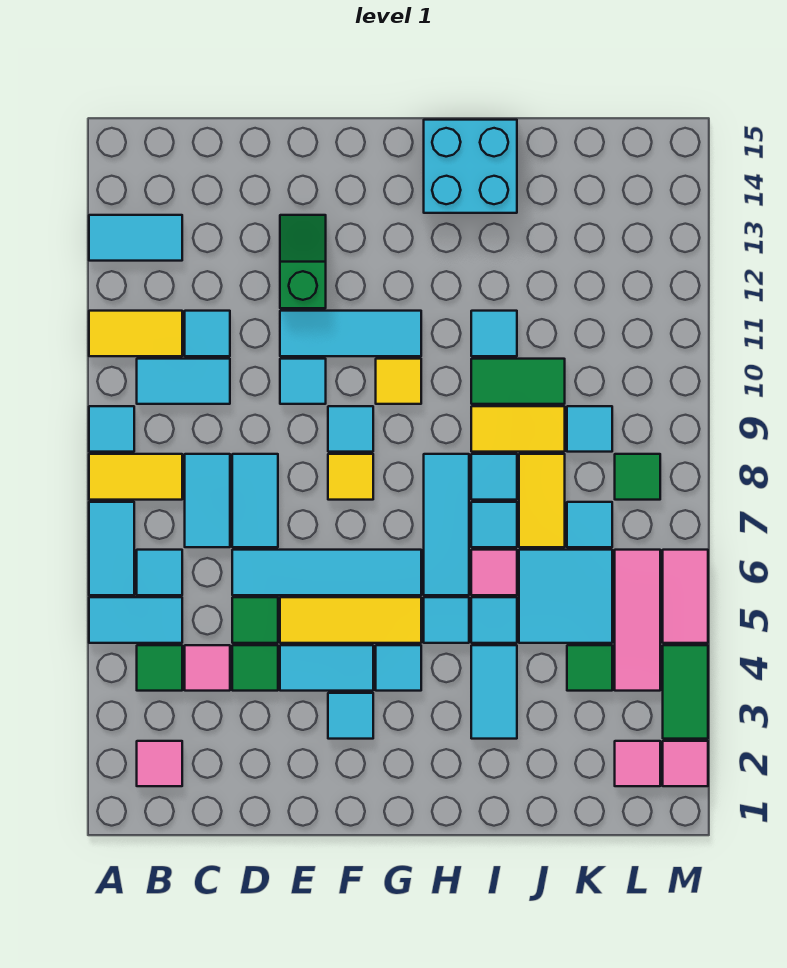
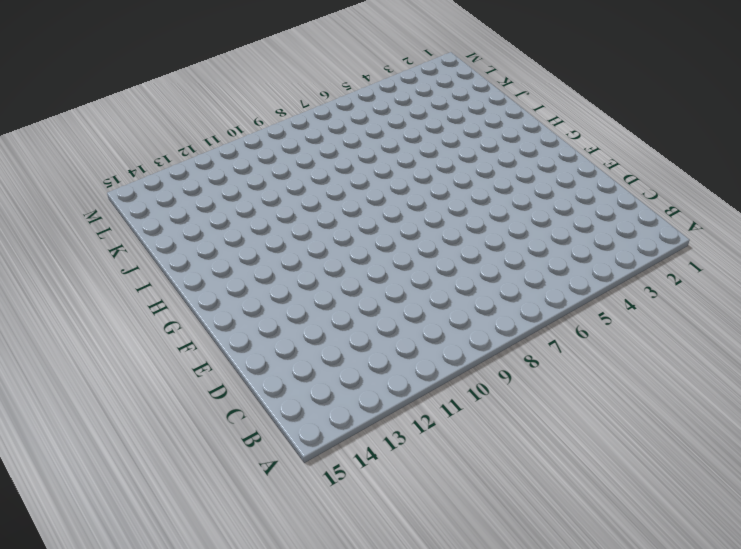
none -> cyan tile A5:B5 level 1
none -> cyan tile A6:A7 level 1
none -> yellow tile A8:B8 level 1
none -> cyan tile A9 level 1

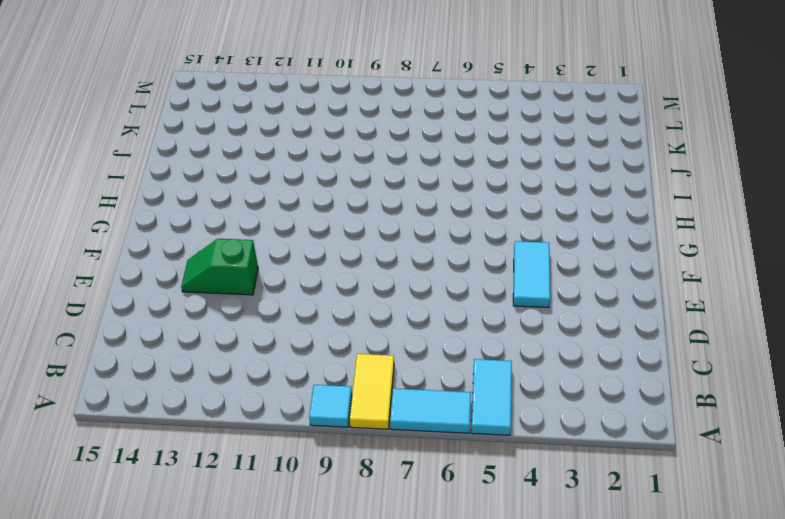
none -> yellow tile A11:B11 level 1
none -> cyan tile A13:B13 level 1
none -> pink tile B2 level 1
none -> green tile B4 level 1

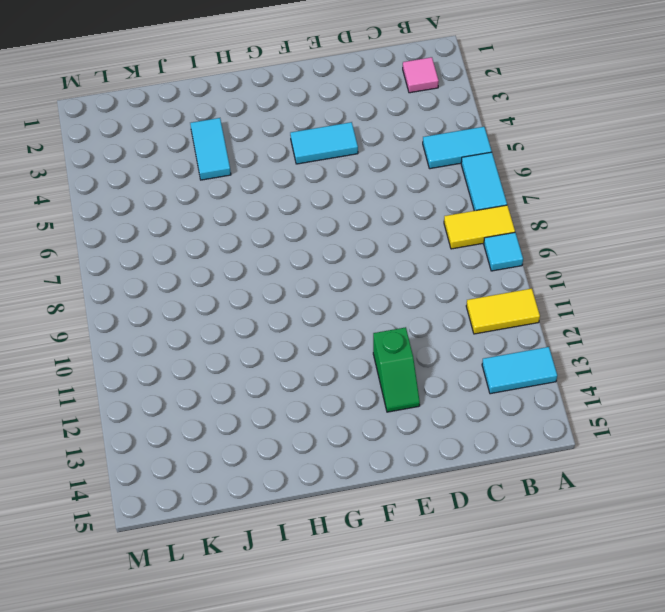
none -> green tile B4 level 1
none -> cyan tile B6 level 1
none -> cyan tile B10:C10 level 1
none -> pink tile C4 level 1

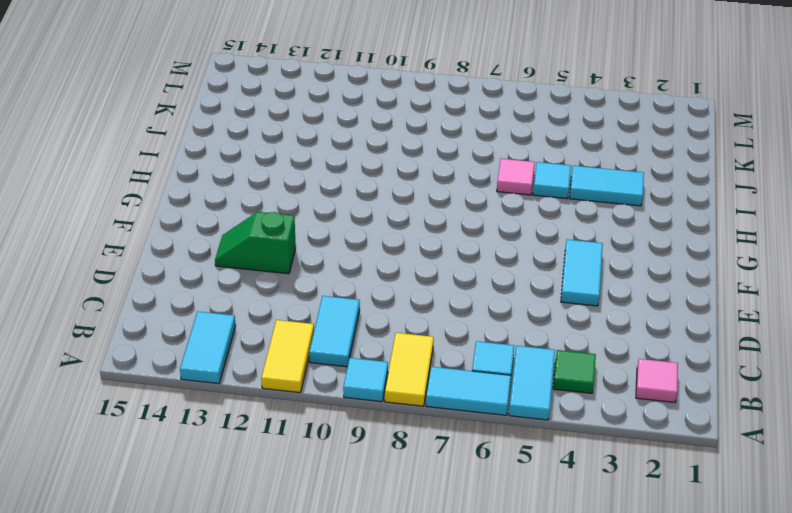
none -> pink tile C4 level 1
none -> cyan tile C7:C8 level 1
none -> cyan tile C11 level 1
none -> green tile D4 level 1

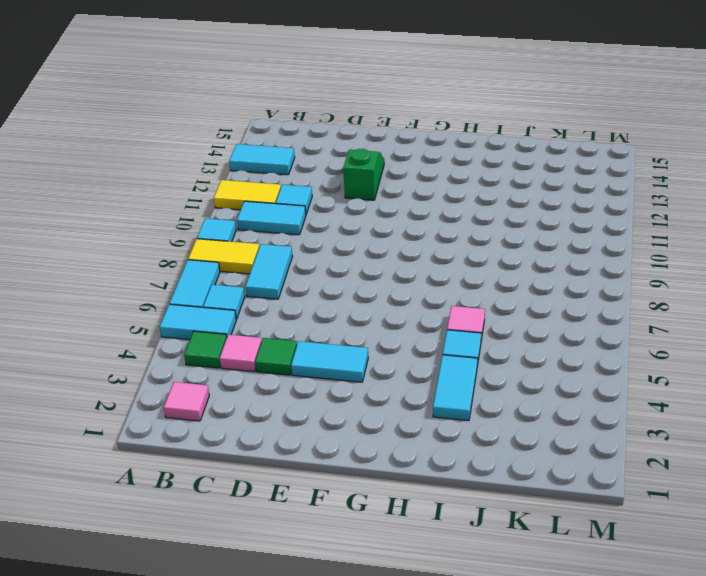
none -> green tile D5 level 1
none -> cyan tile D6:G6 level 1
none -> cyan tile D7:D8 level 1
none -> yellow tile E5:G5 level 1

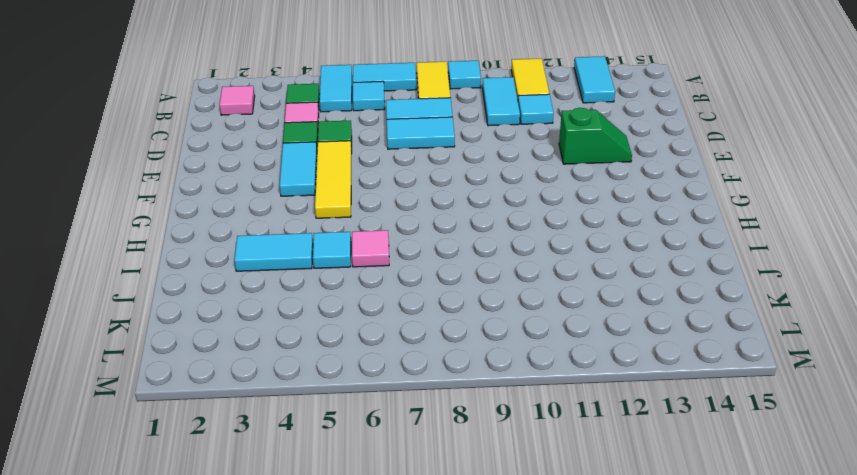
none -> cyan tile D6:G6 level 1
none -> cyan tile E10 level 1
none -> cyan tile E11:G11 level 1
none -> cyan tile F3 level 1

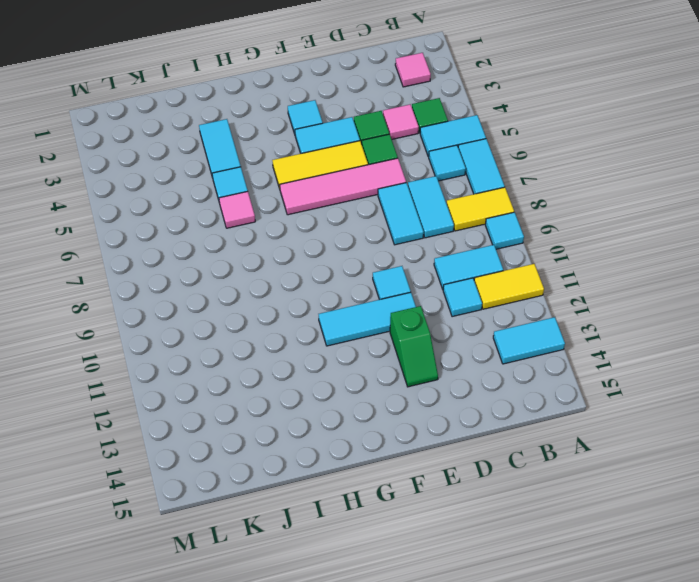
pink tile D6:G6 level 1 -> cyan tile D6:G6 level 1
none -> yellow tile F8 level 1
none -> cyan tile F9 level 1
none -> cyan tile G4 level 1
none -> yellow tile G10 level 1

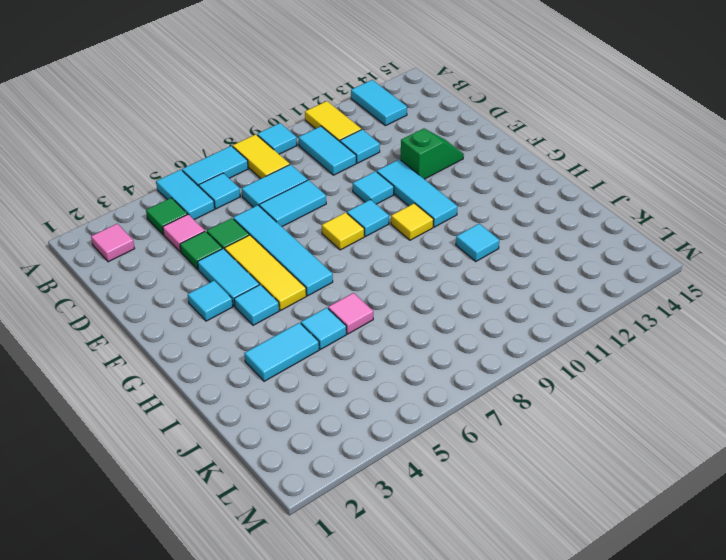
none -> cyan tile H5 level 1
none -> cyan tile H6:H8 level 1
none -> cyan brick H14:I15 level 1
none -> cyan tile I7 level 1

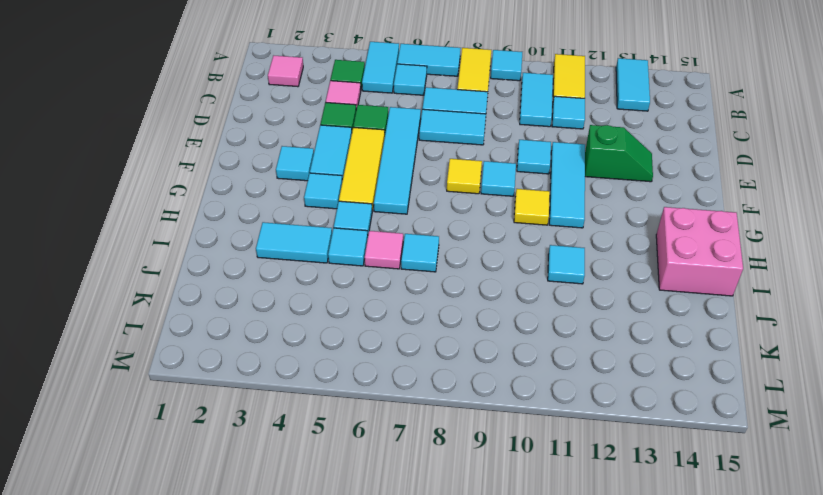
pink brick H14:I15 level 1 -> cyan brick H14:I15 level 1
none -> cyan tile H6:H8 level 1
none -> cyan tile I8 level 1
none -> yellow tile I9:J9 level 1
none -> green tile I10:J10 level 1

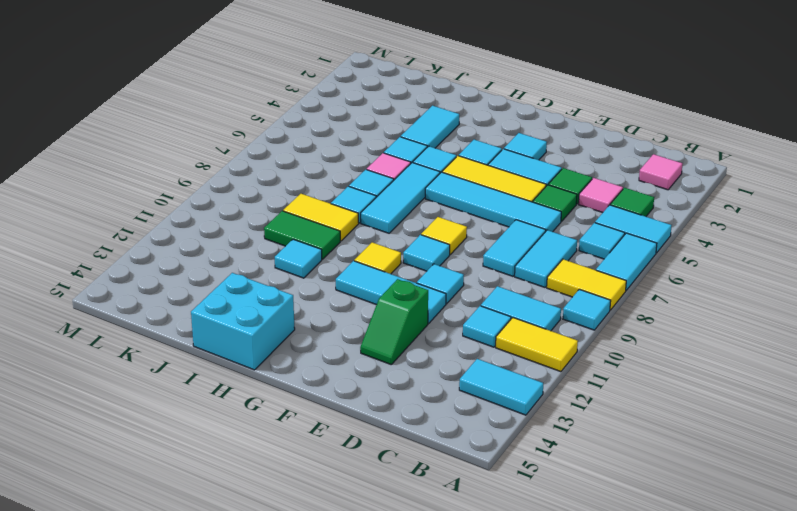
none -> cyan tile J5:K6 level 1
none -> yellow tile J7:J8 level 1
none -> green tile K4 level 1
none -> cyan tile K7 level 1

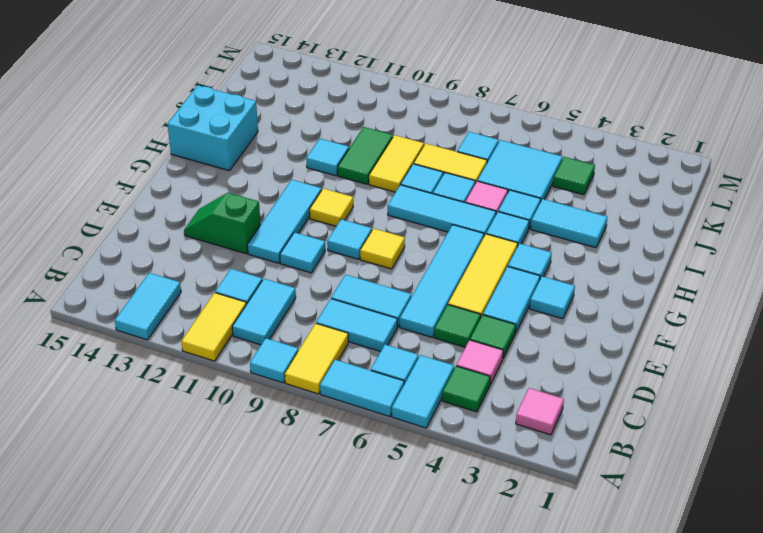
none -> cyan tile K9 level 1
none -> pink tile L2 level 1
none -> pink tile L4:L6 level 1
none -> green tile L8 level 1

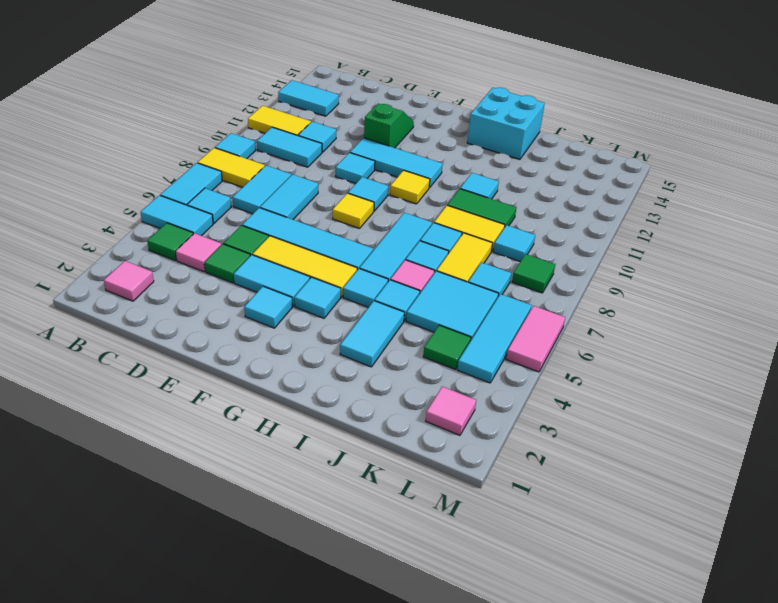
cyan tile L4:L6 level 1 -> pink tile L4:L6 level 1
none -> pink tile M2 level 1
none -> green tile M3:M4 level 1

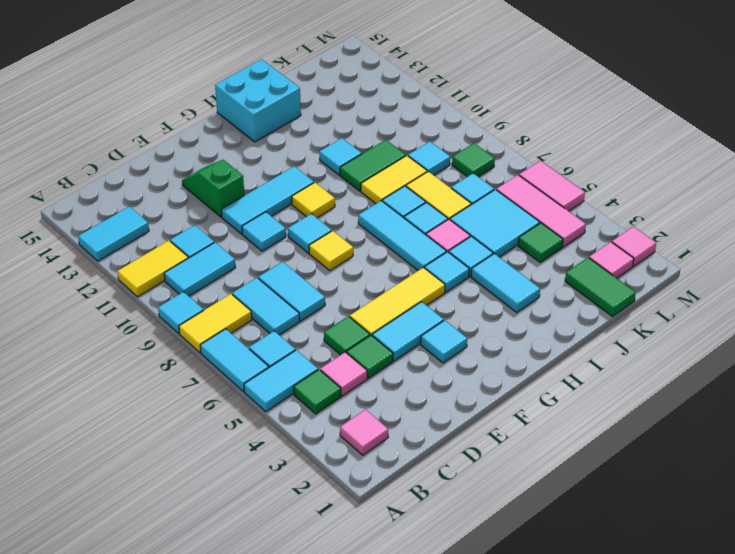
green tile K1:K2 level 1 -> green tile M3:M4 level 1
none -> cyan tile D6:G6 level 1
none -> cyan tile G4 level 1

